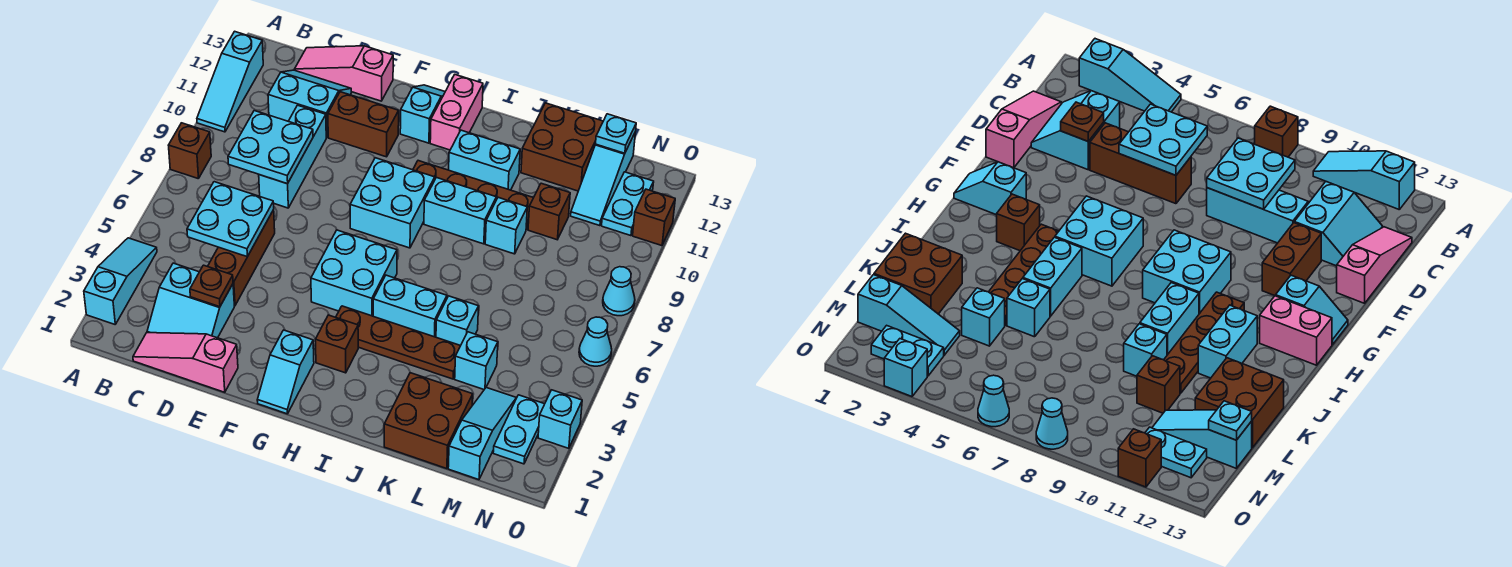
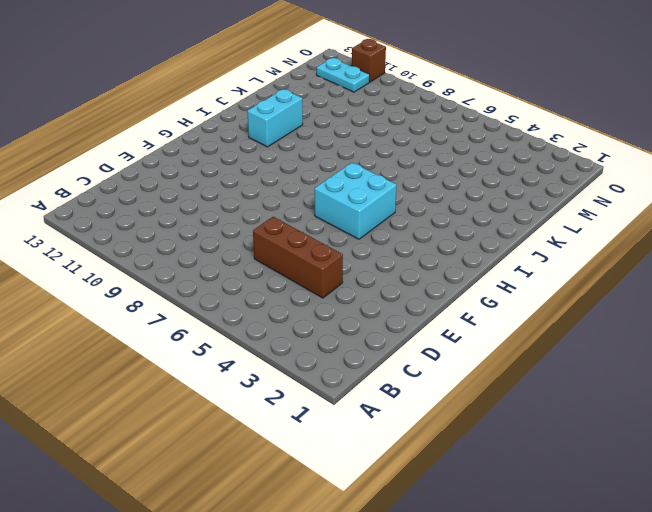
none -> cyan slope A2:A4 level 1 top 2
none -> brown brick A8 level 1
none -> cyan slope A10:A12 level 1 top 12
none -> pink slope C1:E1 level 1 top E

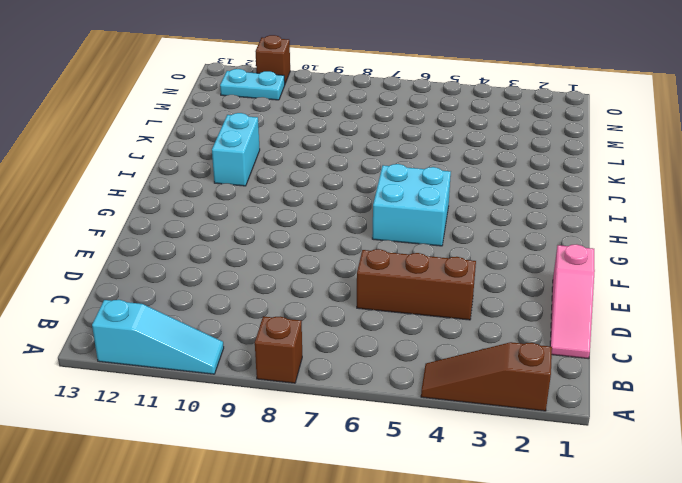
brown slope A2:A4 level 1 top 2 -> cyan slope A2:A4 level 1 top 2
none -> cyan slope C2:D3 level 1 top 3
none -> cyan slope C11:D12 level 1 top 11
none -> pink slope C13:E13 level 1 top E
none -> cyan brick D8:D10 level 1

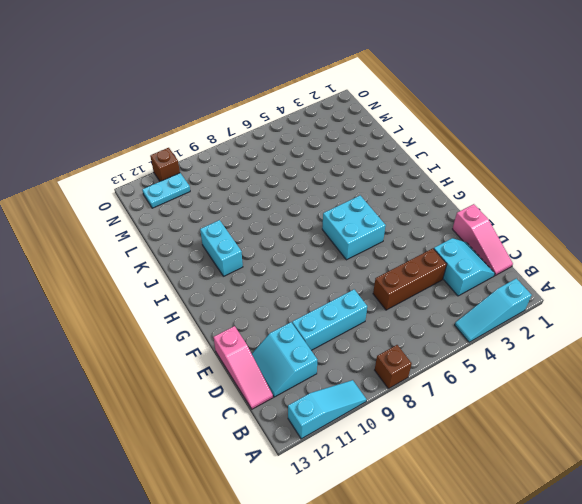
none -> brown brick E11:F11 level 1
none -> cyan slope G1:G2 level 1 top 2
none -> cyan brick G8:H9 level 1
none -> cyan slope G12:G13 level 1 top 12

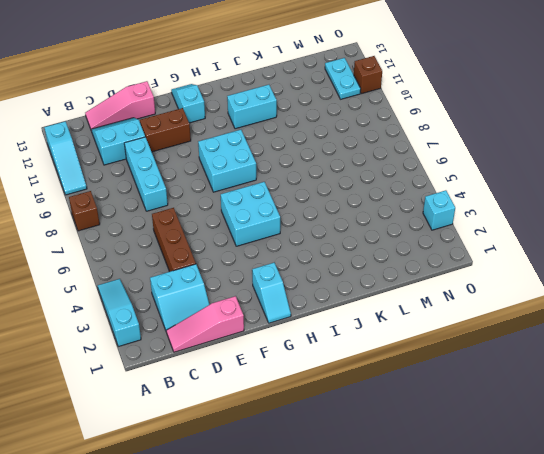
none -> brown brick H3 level 1
none -> brown plate H4:K4 level 1
none -> brown plate H10:K10 level 1
none -> pink brick H12:H13 level 1

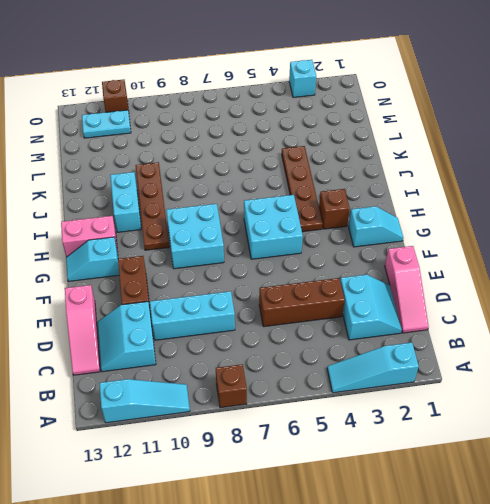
none -> cyan brick I5:J5 level 1
none -> cyan brick I9:J9 level 1
none -> brown brick K1:L2 level 1
none -> cyan brick K5 level 1

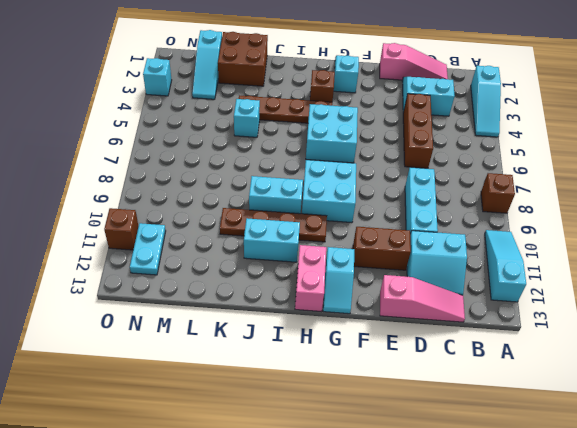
none -> cyan brick I5:J5 level 1
none -> cyan brick K9 level 1
none -> brown brick K12:L13 level 1
none -> cyan brick L4 level 1

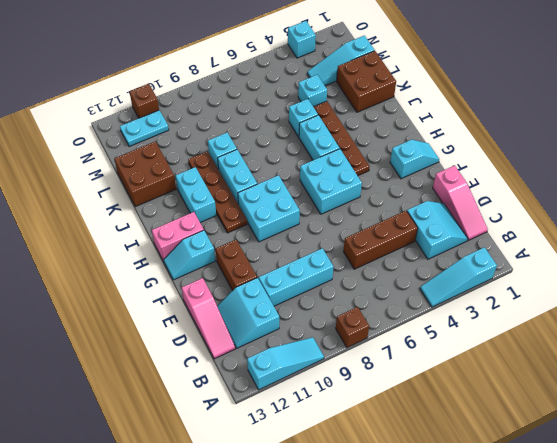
none -> brown brick H3 level 1
none -> brown brick L10 level 1
none -> cyan slope M11:M13 level 1 top 13
none -> cyan plate N2:N3 level 1

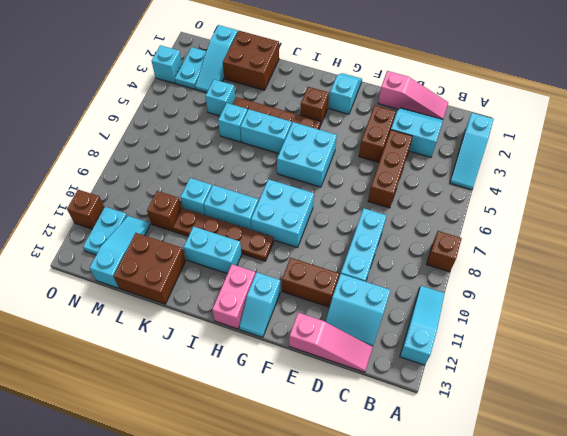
brown brick E3:E4 level 1 -> none
none -> cyan cone O6 level 1
none -> cyan cone O8 level 1
none -> cyan plate C5:D6 level 2
none -> cyan plate C8:D9 level 2

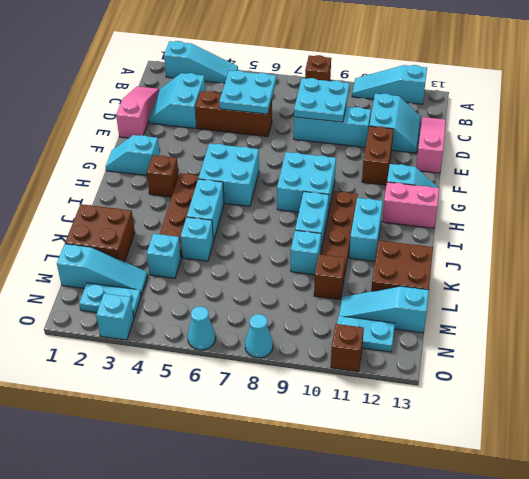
none -> brown plate D3 level 2
none -> cyan plate M13 level 2

